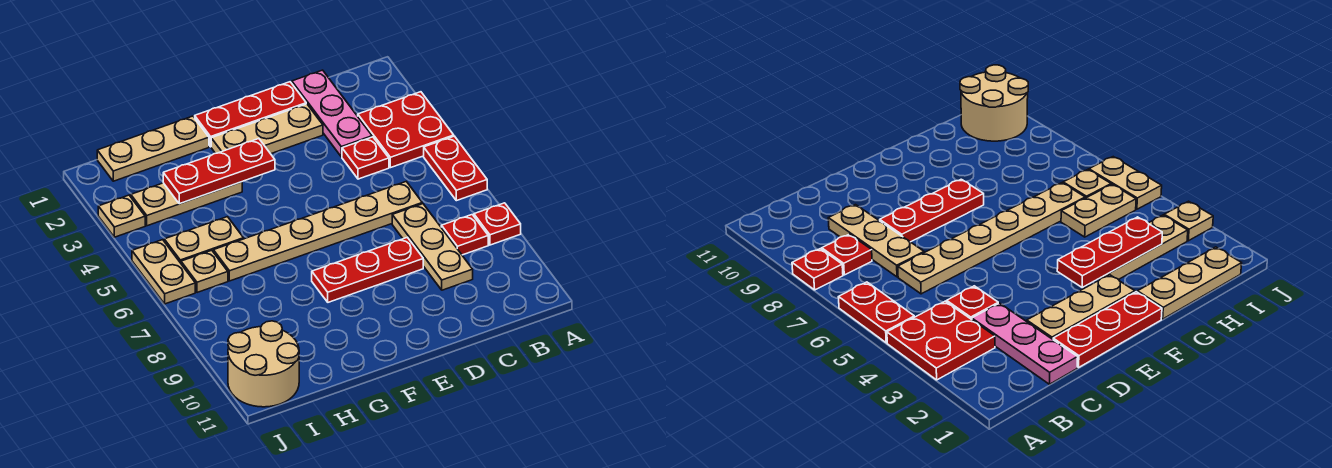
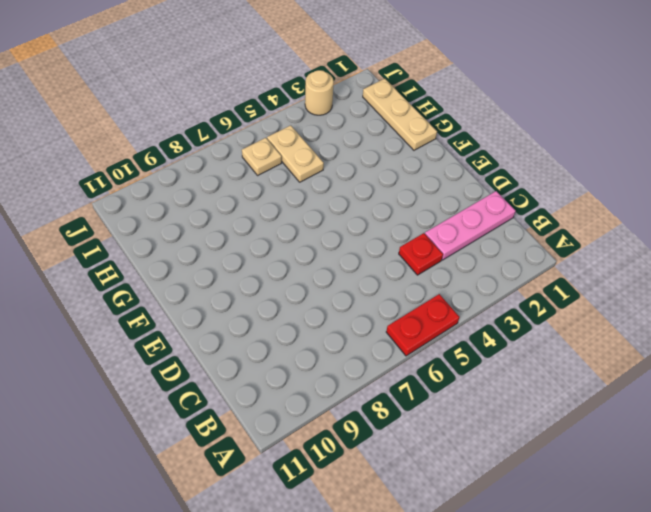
tan round brick J3 level 1 -> tan plate J3 level 1
none -> red plate A3:B4 level 1
none -> red plate A8 level 1
none -> red plate B8 level 1

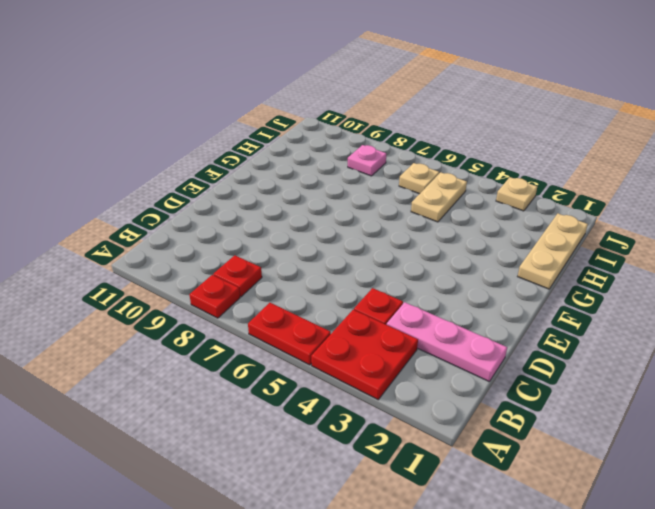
pink plate I8 level 1 -> none
none -> tan plate C6:H6 level 1
none -> tan plate C7:C9 level 1
none -> red plate D1:F1 level 1

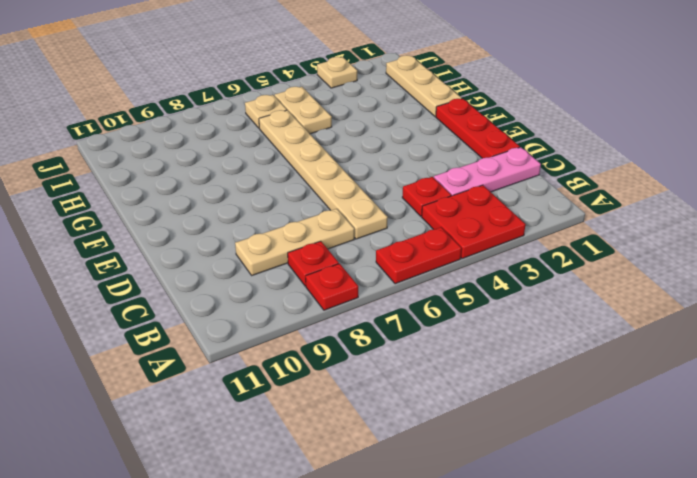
none -> tan plate D2:F2 level 1
none -> red plate D8:F8 level 1
none -> tan plate G3:I3 level 1

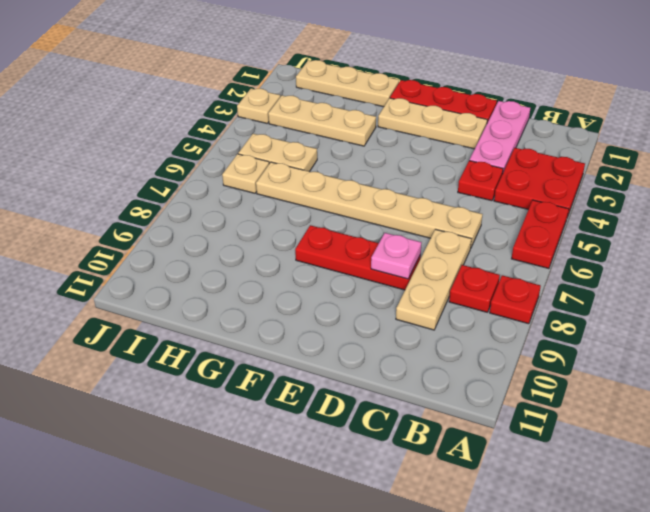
pink plate D8 level 2 -> none
none -> tan round brick I10:J11 level 1
none -> tan plate J5:J6 level 1
none -> red plate F3:H3 level 2

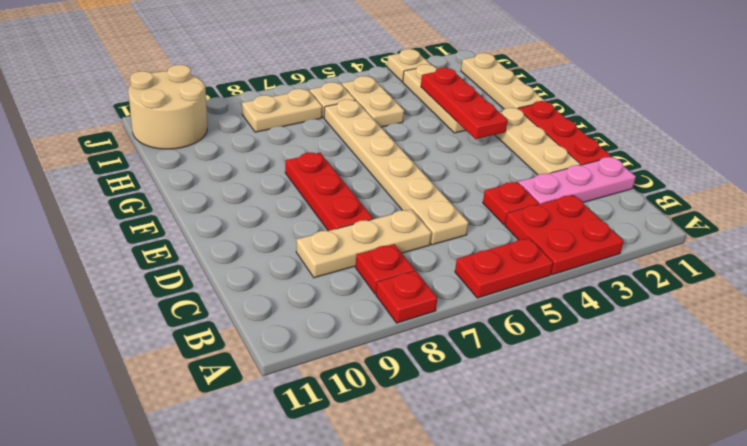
tan plate I7:I8 level 1 -> tan plate J5:J6 level 1

